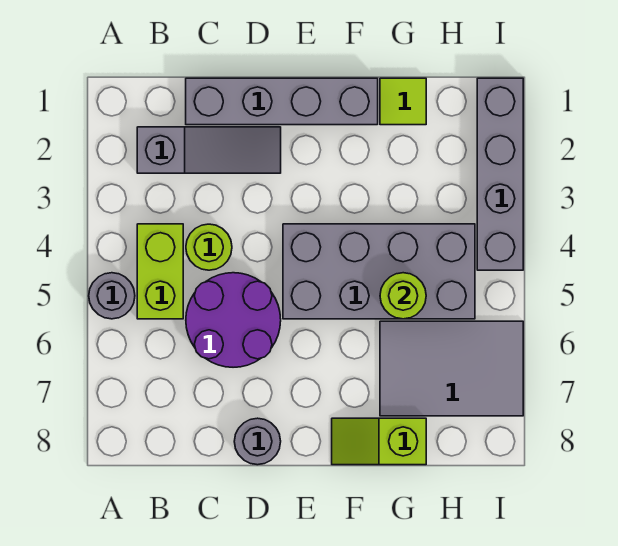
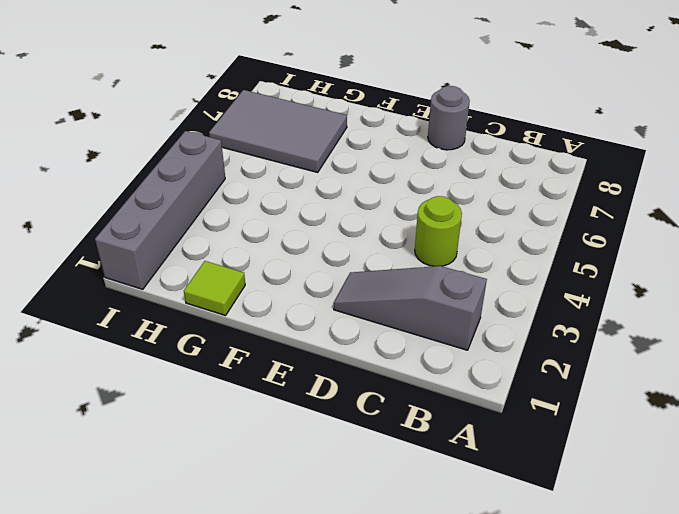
none -> grey round brick A5 level 1
none -> lime brick B4:B5 level 1
none -> grey brick C1:F1 level 1

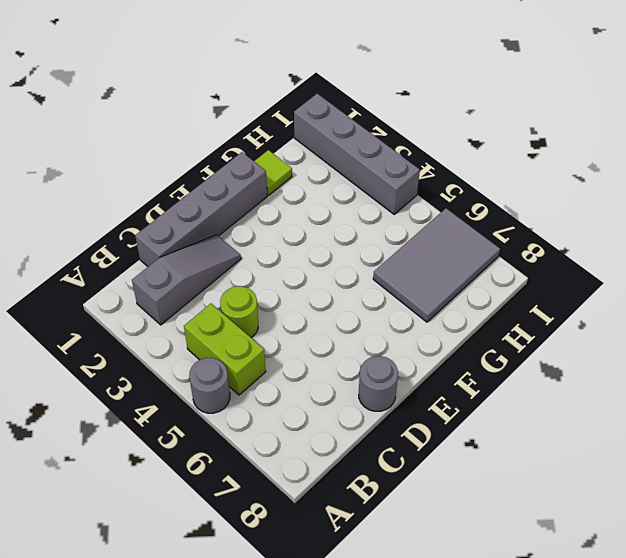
none -> purple round brick C5:D6 level 1
none -> grey brick E4:H5 level 1
none -> lime slope F8:G8 level 1 top G

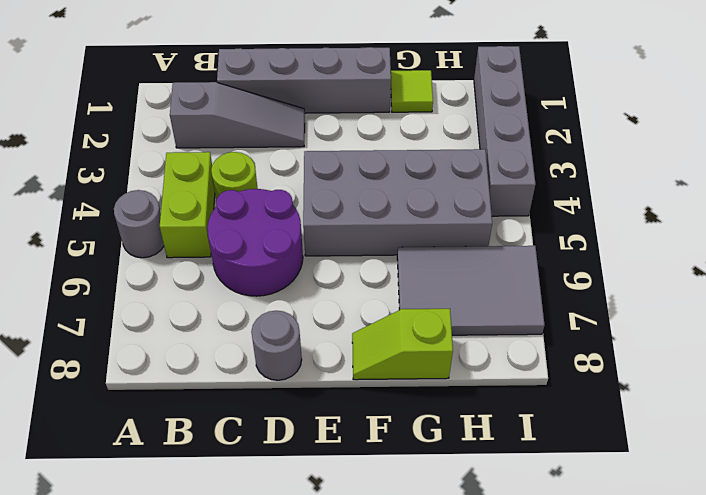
none -> lime round brick G5 level 2

